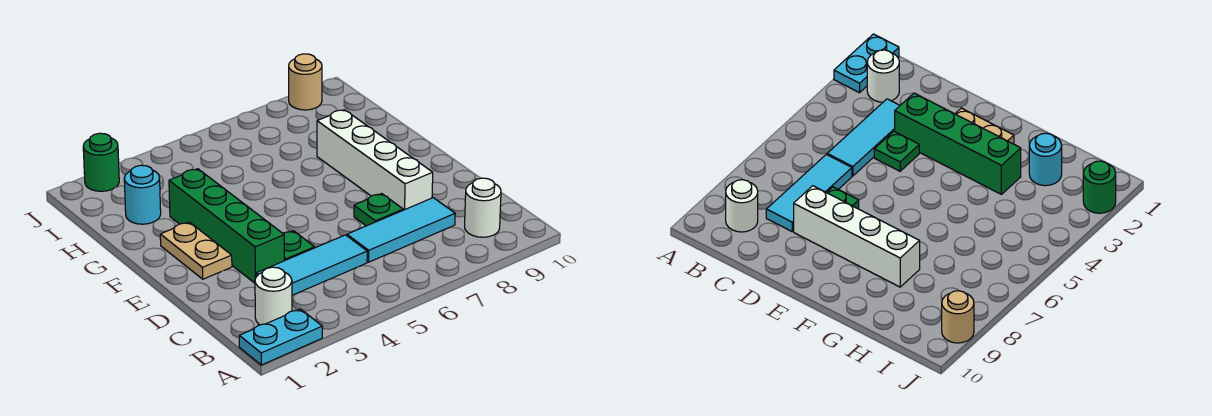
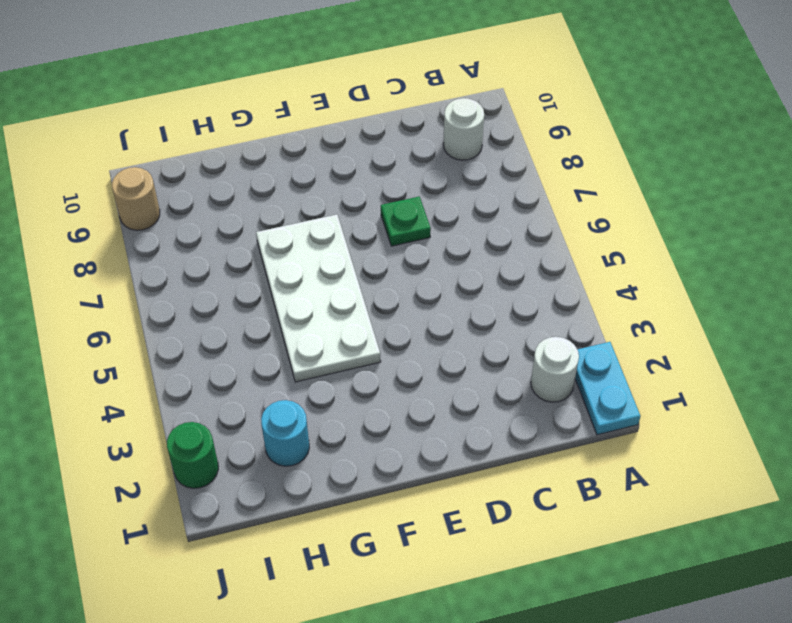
white plate F4:G7 level 1 -> none
none -> cyan tile C3:C5 level 1
none -> cyan tile C6:C8 level 1
none -> green brick D3:G3 level 1

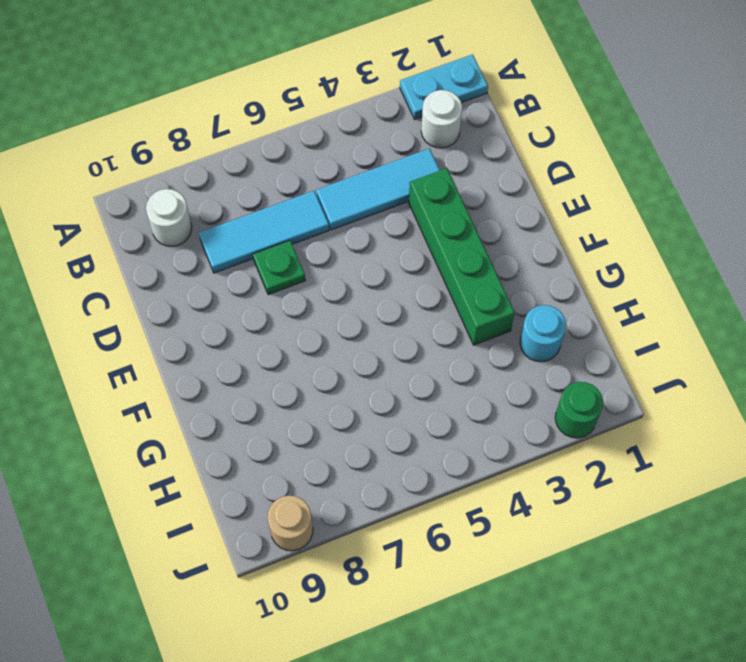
none -> green plate D4 level 1
none -> white brick D8:G8 level 1
none -> tan plate E2:F2 level 1

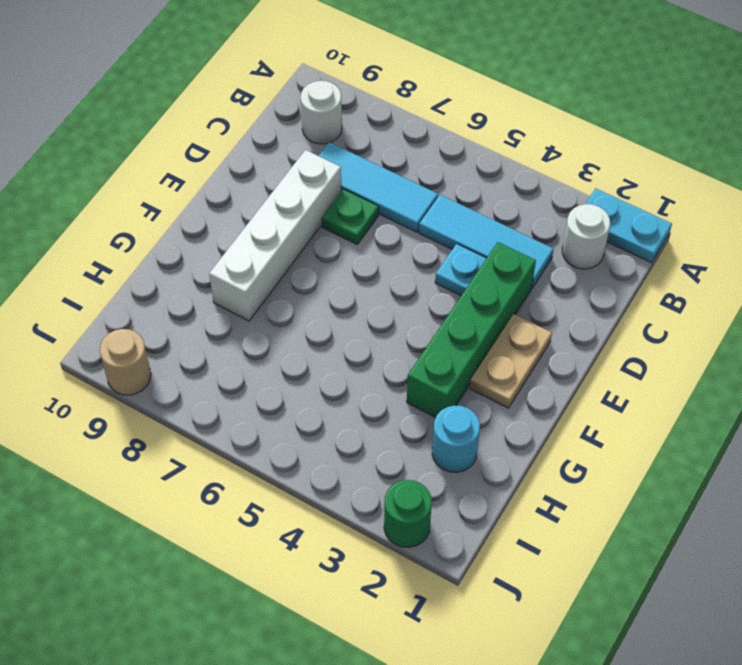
cyan plate D4 level 1 -> green plate D4 level 1

